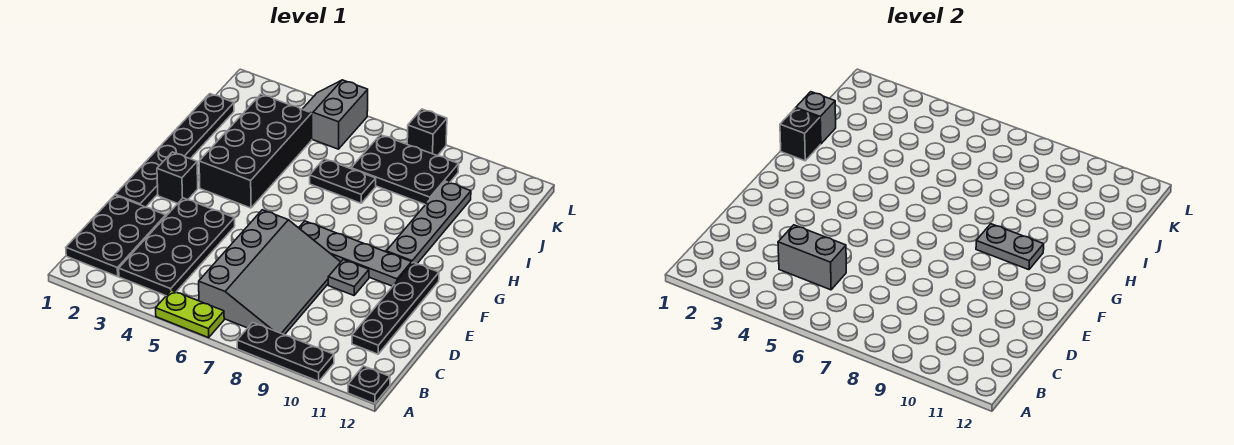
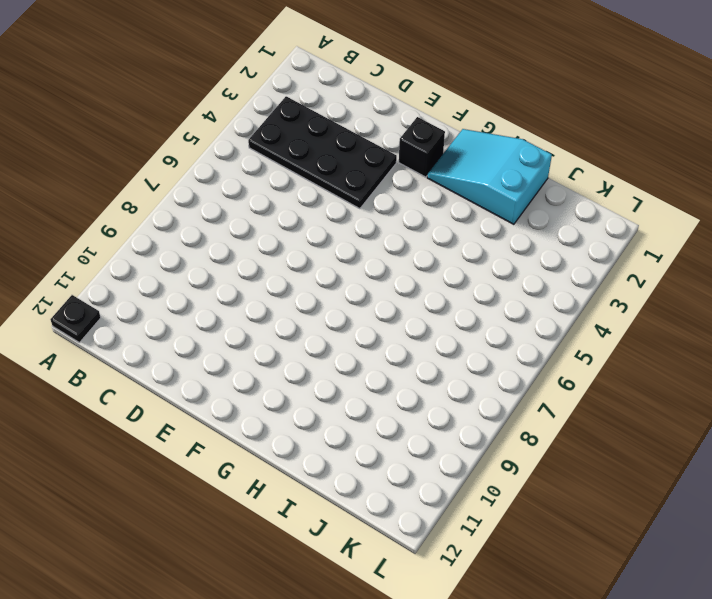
cyan slope G1:I2 level 1 top I -> black plate E1:J1 level 1
none -> lime plate A5:A6 level 1
none -> black plate A8:A10 level 1
none -> black plate B1:D2 level 1

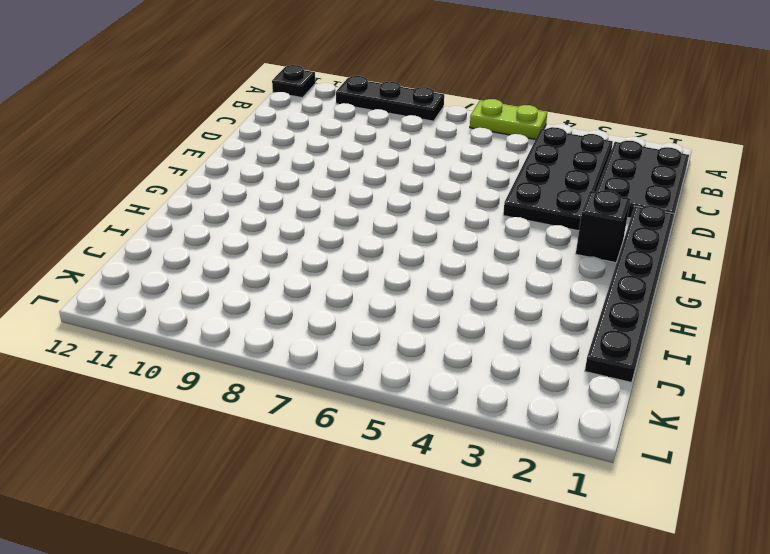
none -> grey slope B6:E8 level 1 top 6
none -> black plate C11:F11 level 1
none -> grey plate E9 level 1

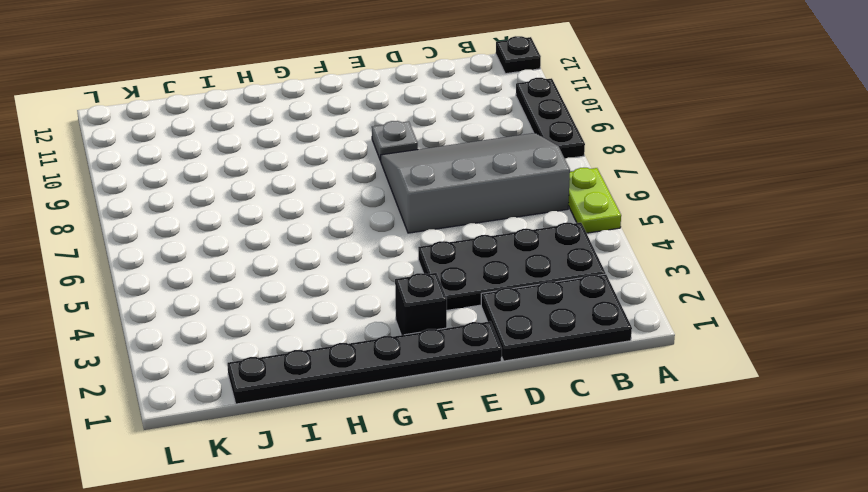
none -> black plate C11:F11 level 1
none -> grey plate F7:F10 level 1
none -> black brick G3:J4 level 1

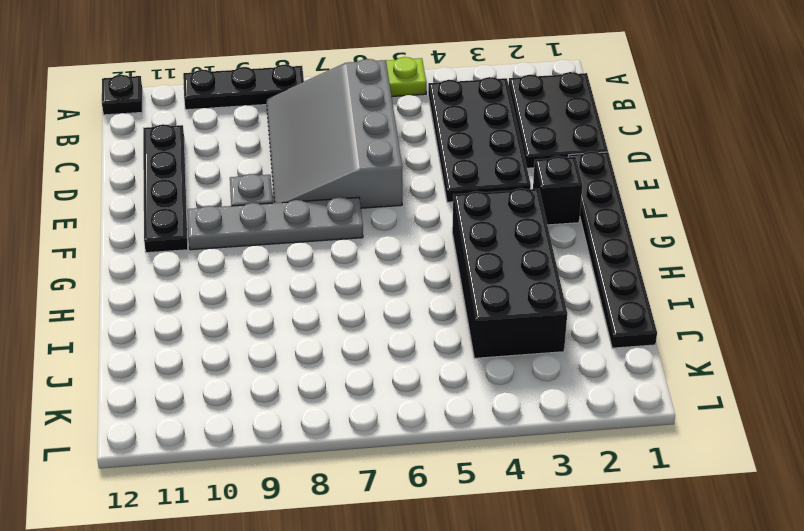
none -> grey plate G10:J10 level 1
none -> black plate I6:I7 level 1
none -> black plate J7:K9 level 1

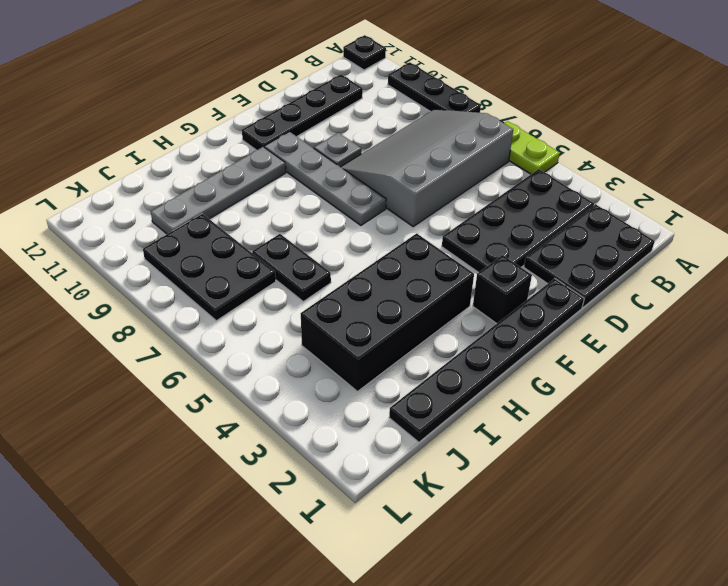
none -> grey slope K4:L5 level 1 top 5
none -> black brick L8 level 1
none -> grey brick C4:C5 level 2

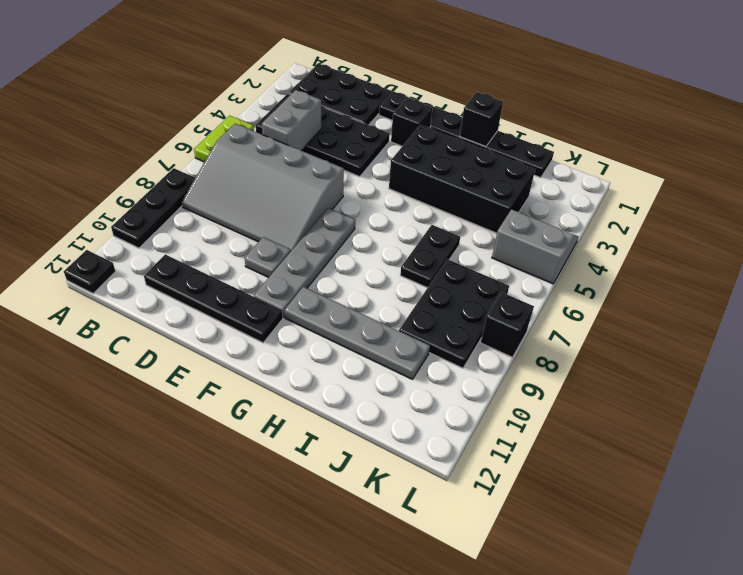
none -> grey plate G9:G10 level 2
none -> grey brick I1 level 2

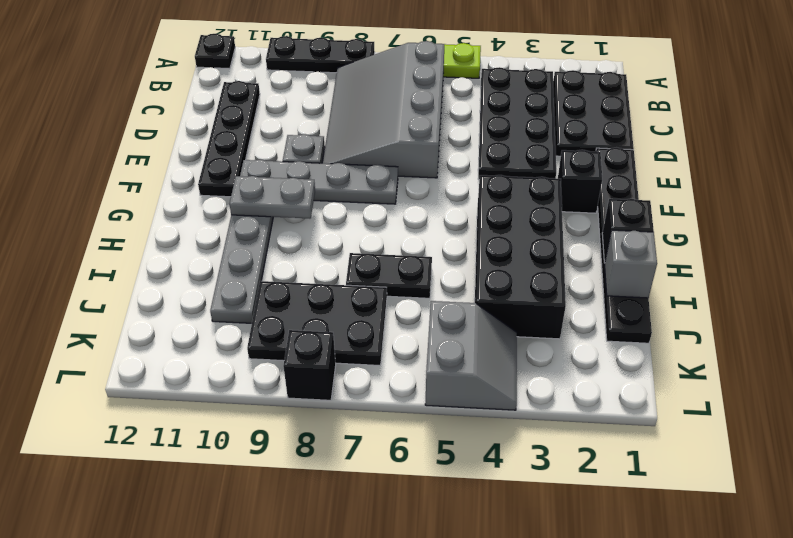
none -> grey brick C4:C5 level 2

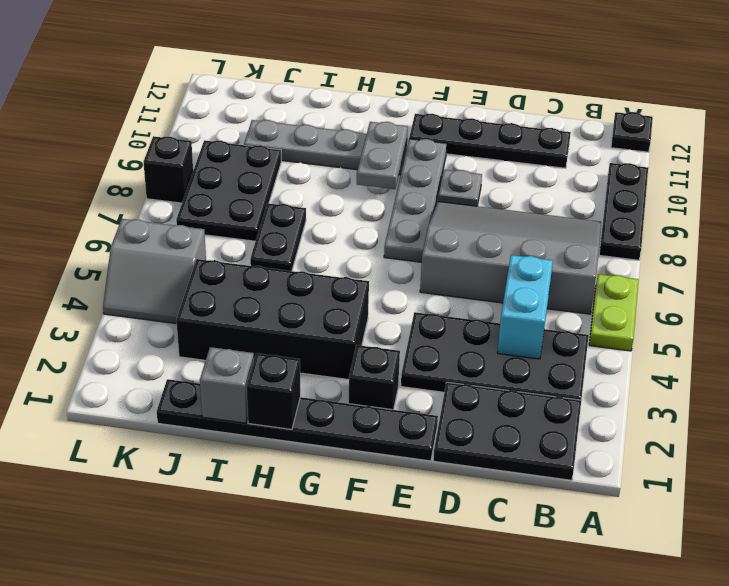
cyan brick C4:C5 level 2 -> grey brick C4:C5 level 2

